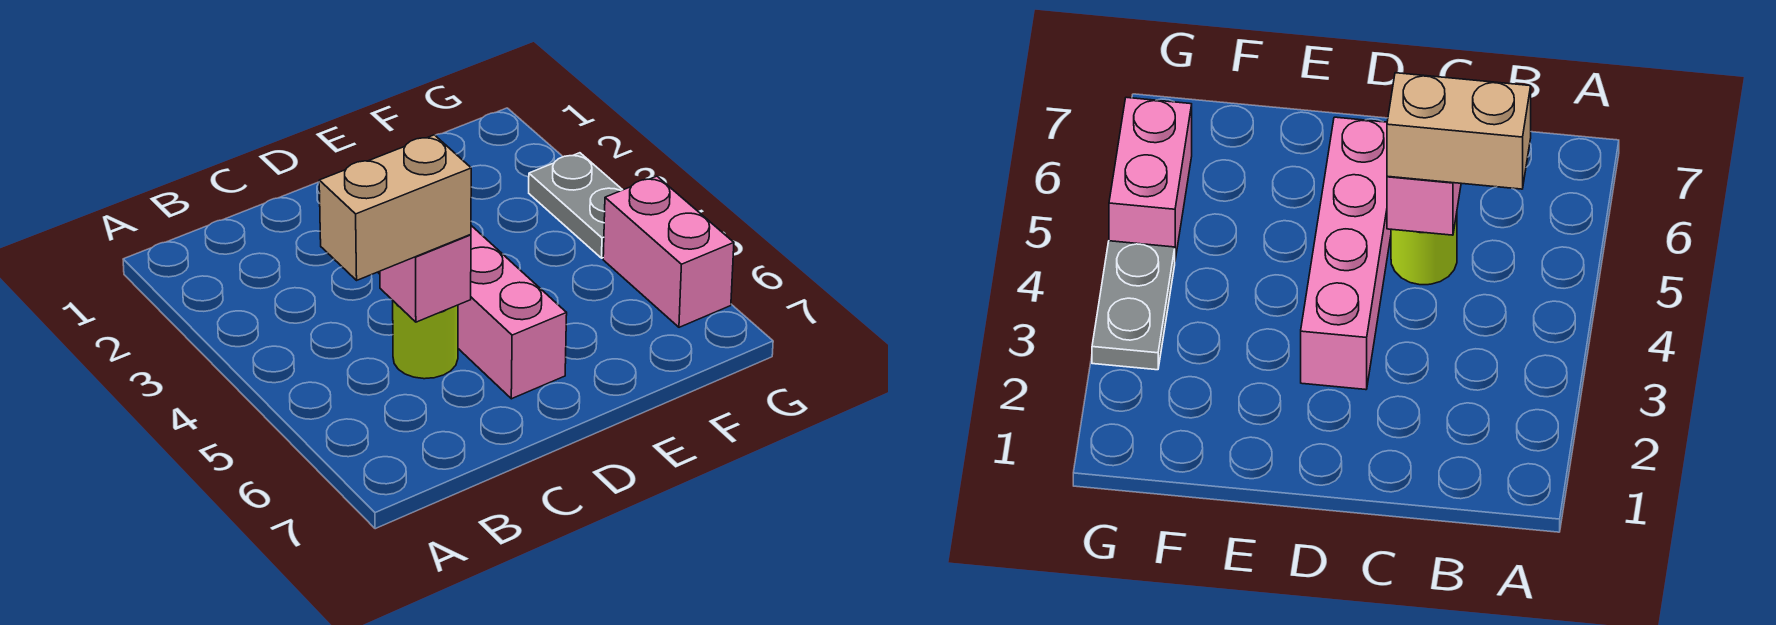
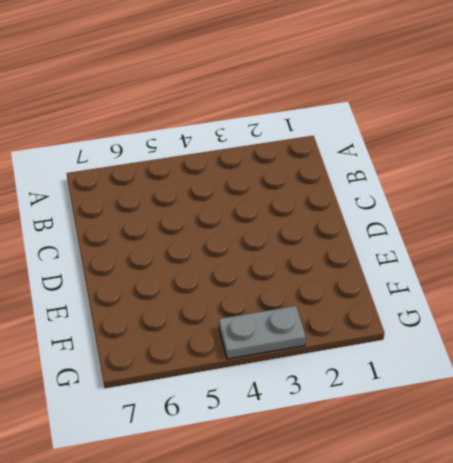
none -> lime round brick C5 level 1
none -> pink brick D3:D6 level 1

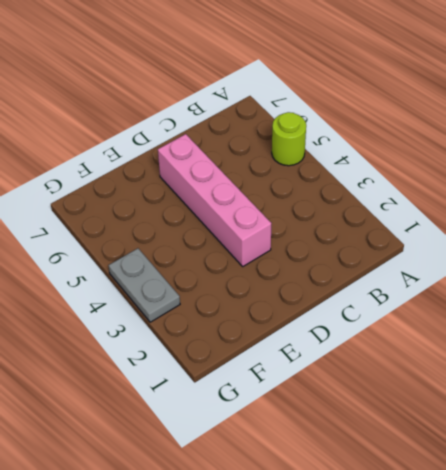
lime round brick A5 level 1 -> lime round brick C5 level 1
none -> pink brick G5:G6 level 1
none -> pink brick C5 level 2

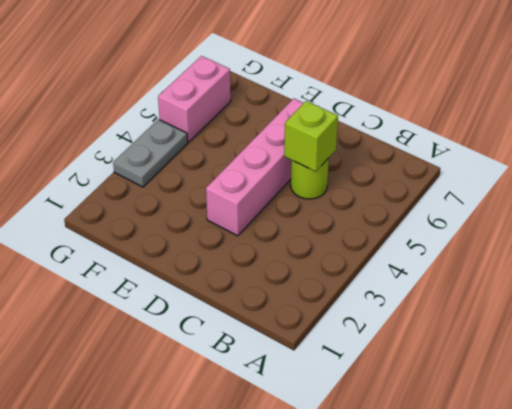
lime brick C5 level 2 -> pink brick C5 level 2
none -> tan brick B5:C5 level 3

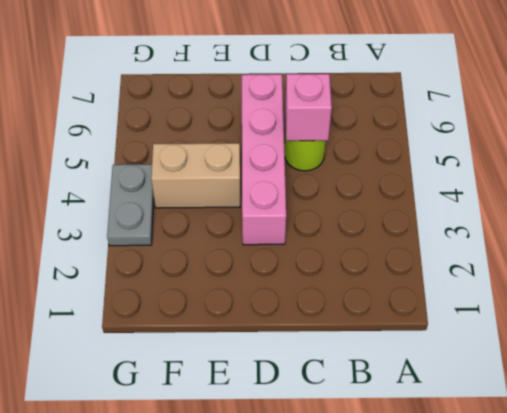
tan brick E4:F4 level 1 -> tan brick B5:C5 level 3
none -> pink brick G5:G6 level 1

